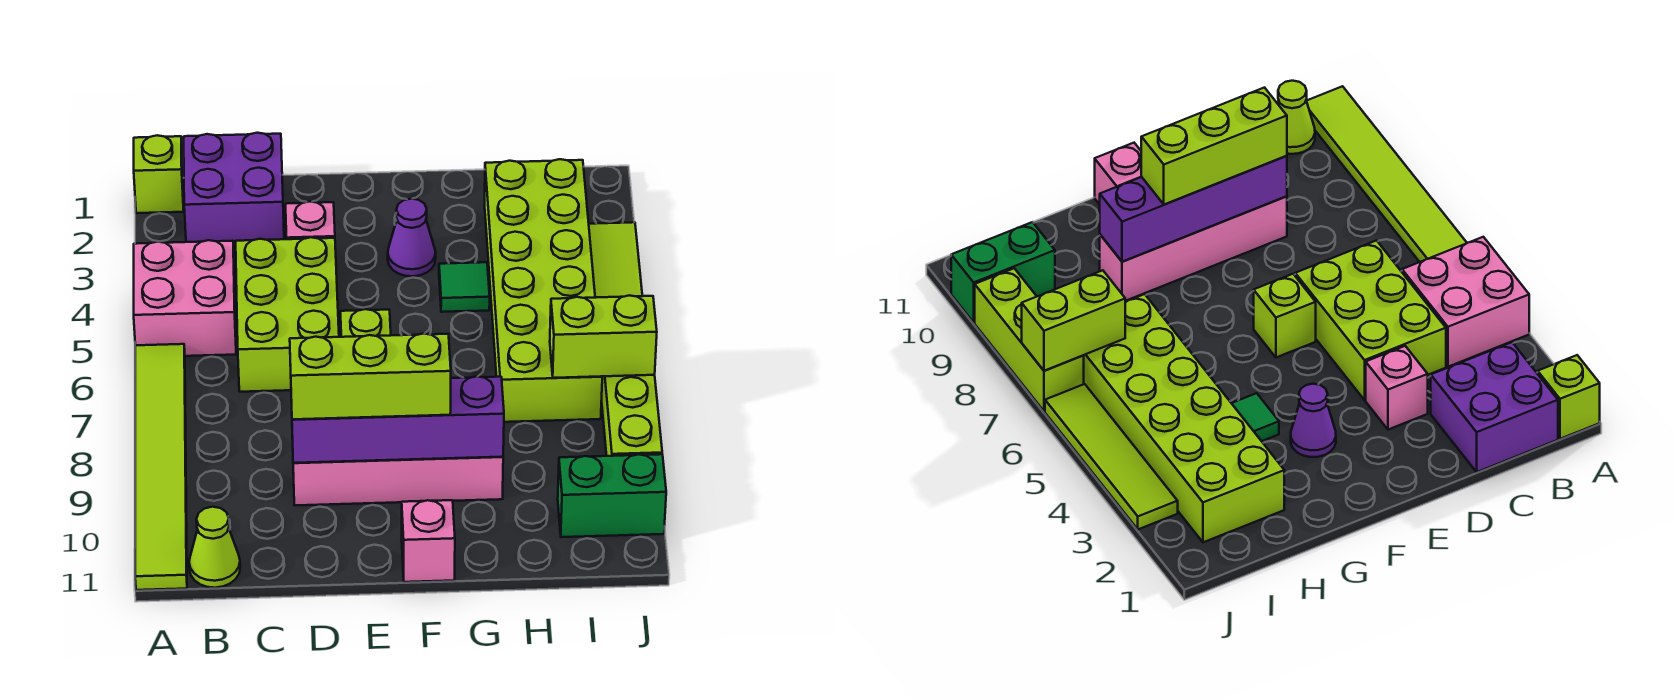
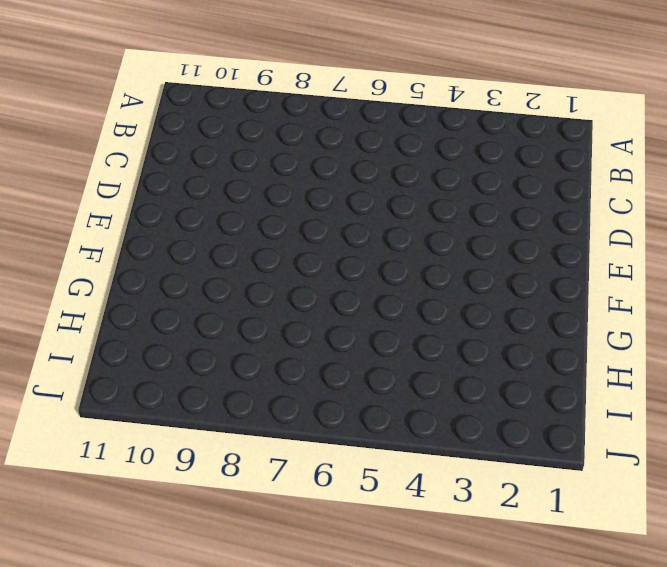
none -> lime brick A1 level 1
none -> pink brick A4:B5 level 1
none -> lime tile A6:A11 level 1

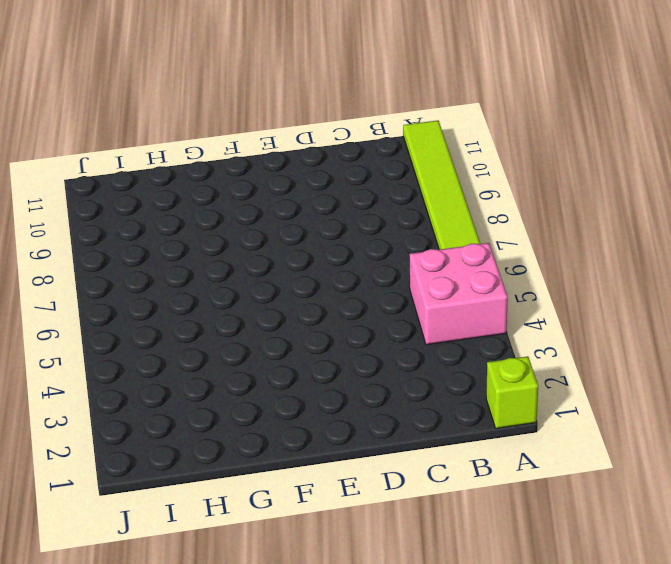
none -> purple brick B1:C2 level 1
none -> lime cone B11 level 1
none -> lime brick C4:D6 level 1

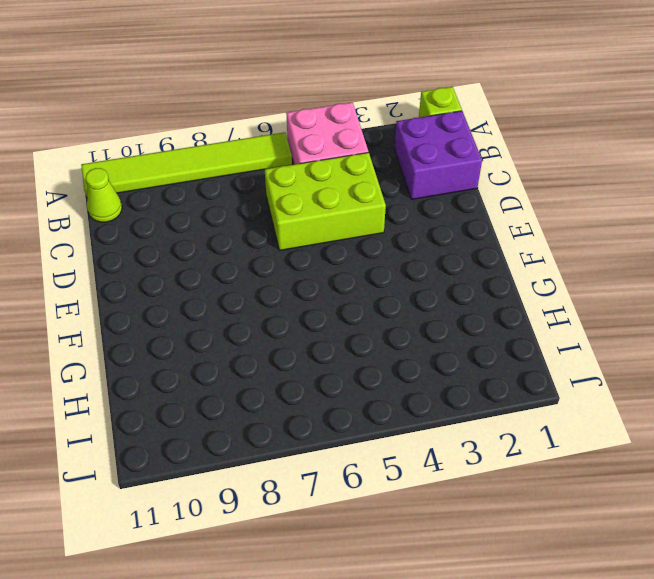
none -> pink brick D3 level 1
none -> pink brick D9:G9 level 1
none -> lime brick E6 level 1

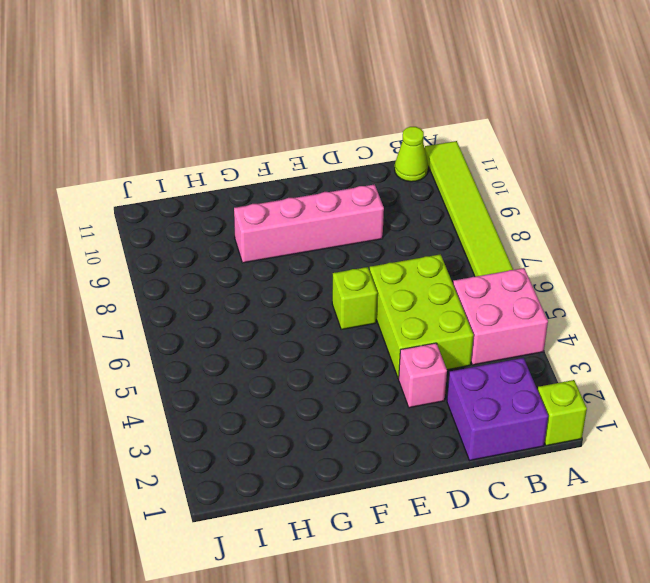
none -> purple cone F3 level 1
none -> pink brick F11 level 1
none -> green tile G4 level 1

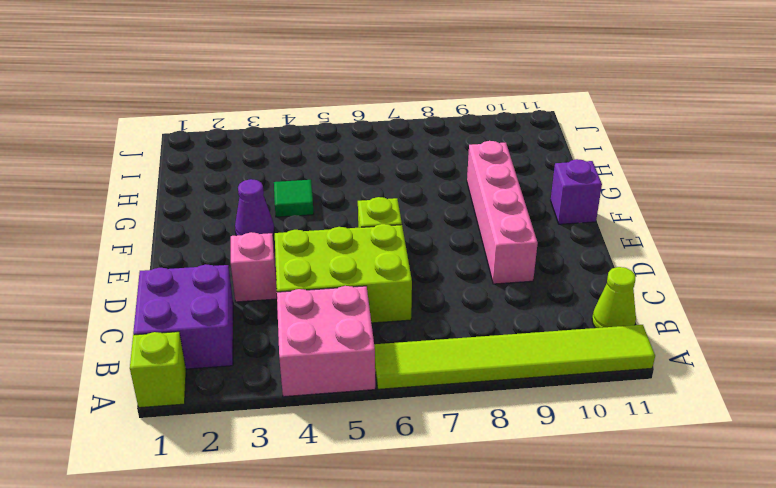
purple brick F11 level 1 -> pink brick F11 level 1
none -> lime brick H2:I7 level 1
none -> green brick I10:J10 level 1
none -> lime tile J3:J6 level 1

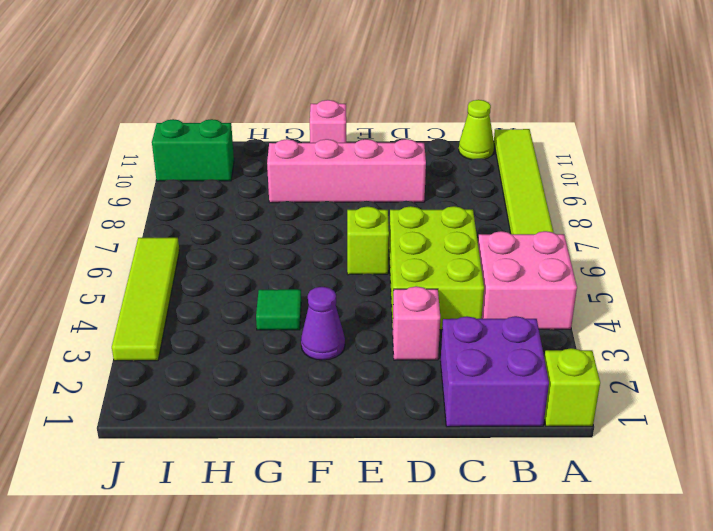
none -> lime brick H2:I7 level 1
none -> lime brick J7:J9 level 1
none -> purple brick D9:G9 level 2

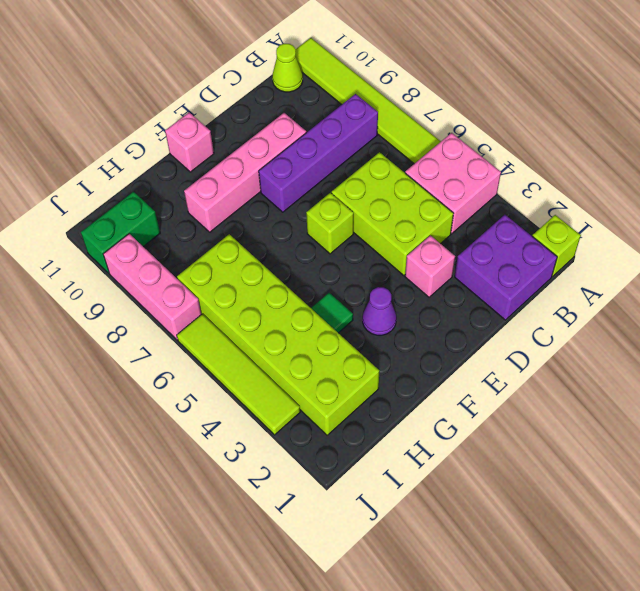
purple brick B8:E8 level 1 -> purple brick D9:G9 level 2
pink brick J7:J9 level 1 -> lime brick J7:J9 level 1
none -> lime brick I7:J7 level 2
none -> lime brick D9:F9 level 3

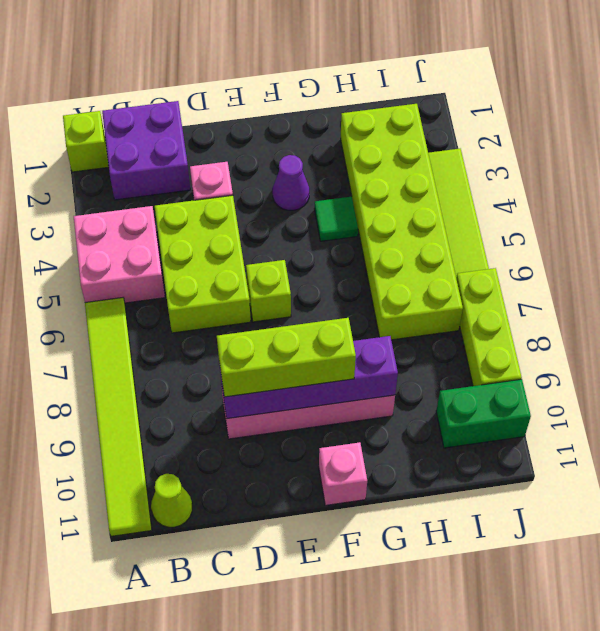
none -> lime brick I7:J7 level 2

